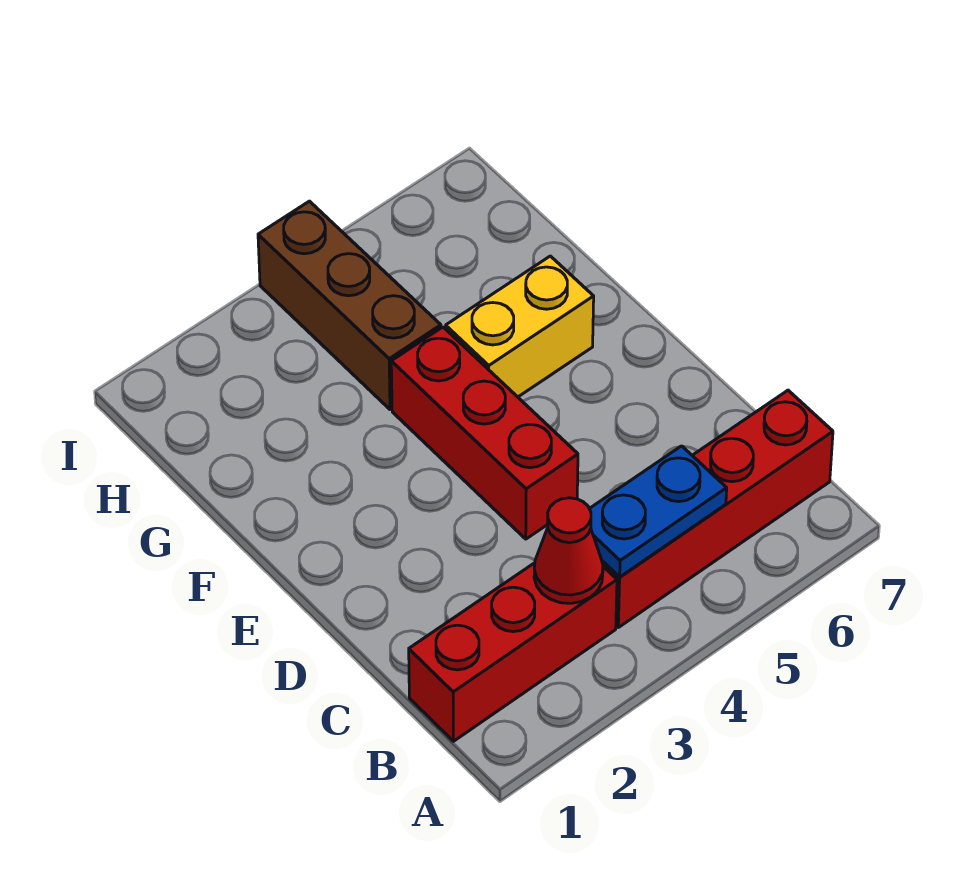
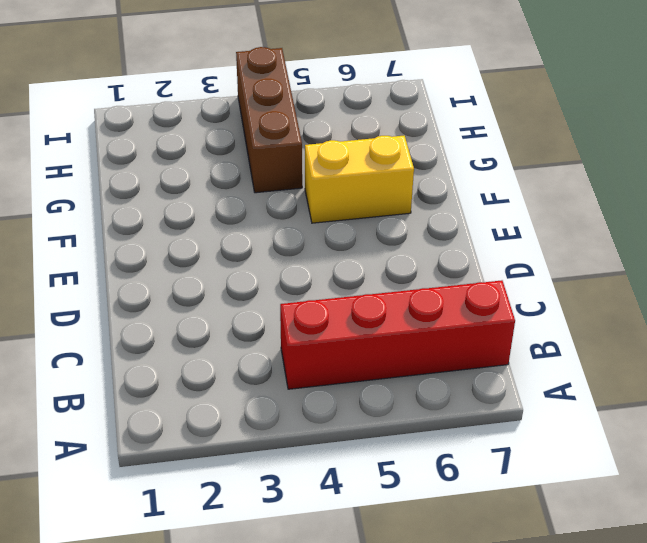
none -> red brick B1:B3 level 1
none -> red brick D4:F4 level 1

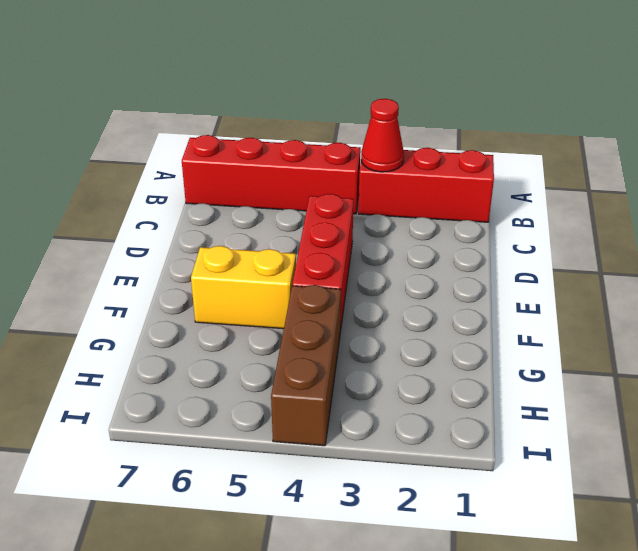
none -> blue plate B4:B5 level 2

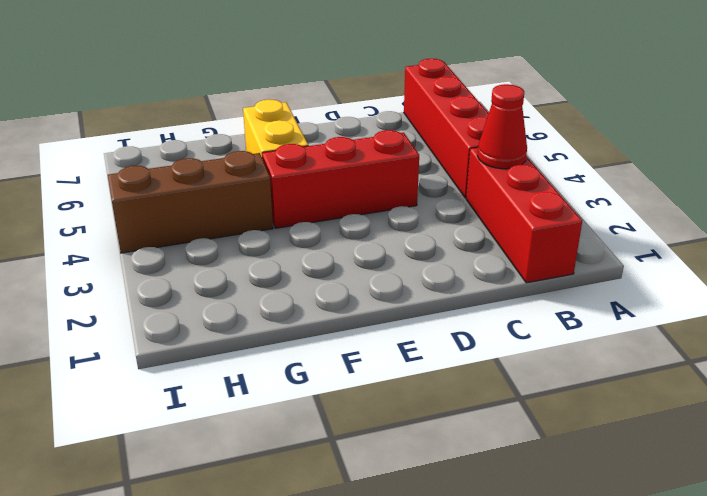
none -> blue plate B4:B5 level 2

